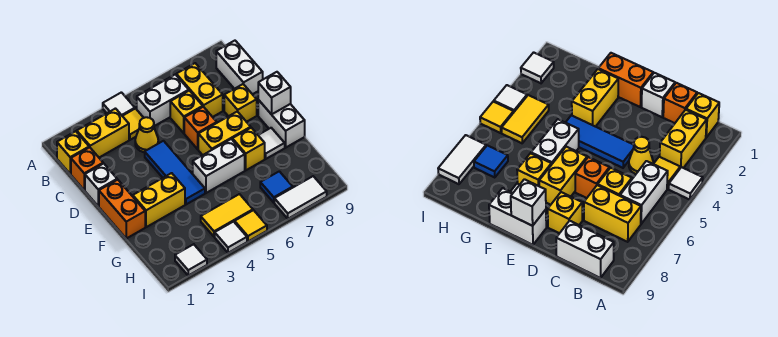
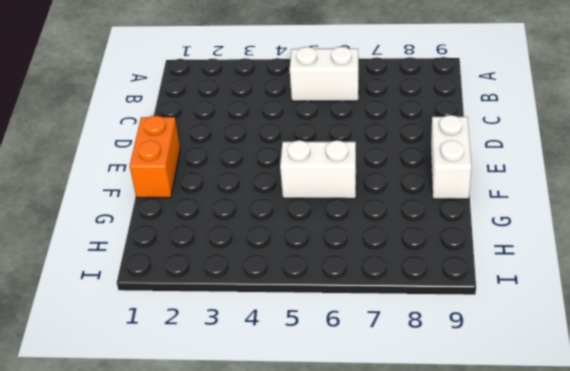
none -> white tile A4 level 1
none -> yellow brick B1 level 1
none -> yellow brick B2:B3 level 1

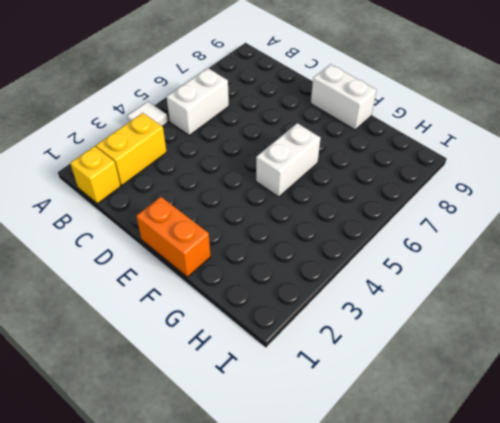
none -> yellow tile B4 level 1
none -> yellow brick B7:C7 level 1
none -> white brick B9:C9 level 1

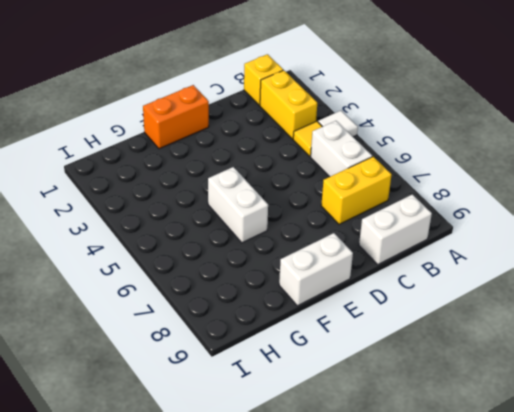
none -> orange brick C1 level 1
none -> yellow cone C4 level 1
none -> yellow brick C6 level 1

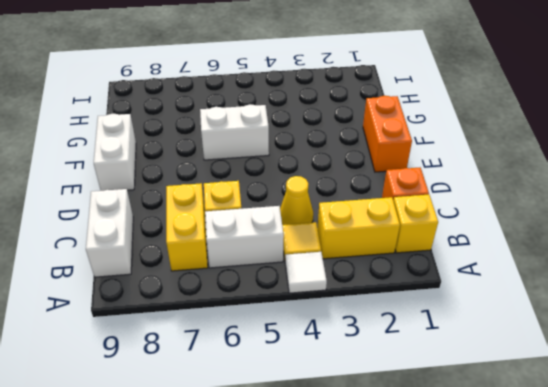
none -> white brick D1 level 1
none -> blue tile D4:F4 level 1
none -> orange brick D6 level 1

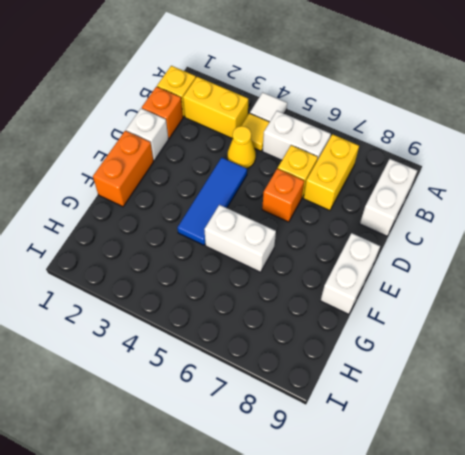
none -> yellow brick D8 level 1
none -> yellow brick E6:E7 level 1
none -> yellow brick F2:F3 level 1

